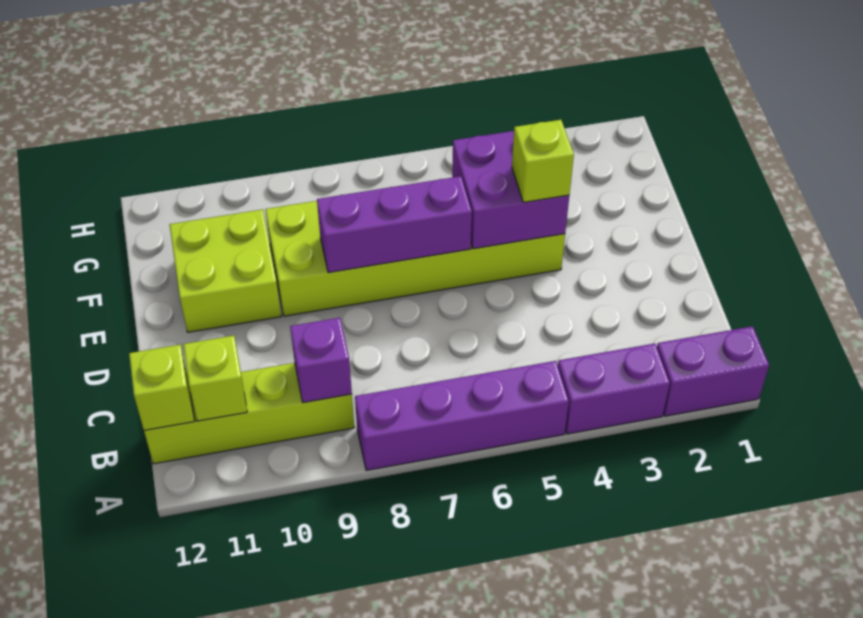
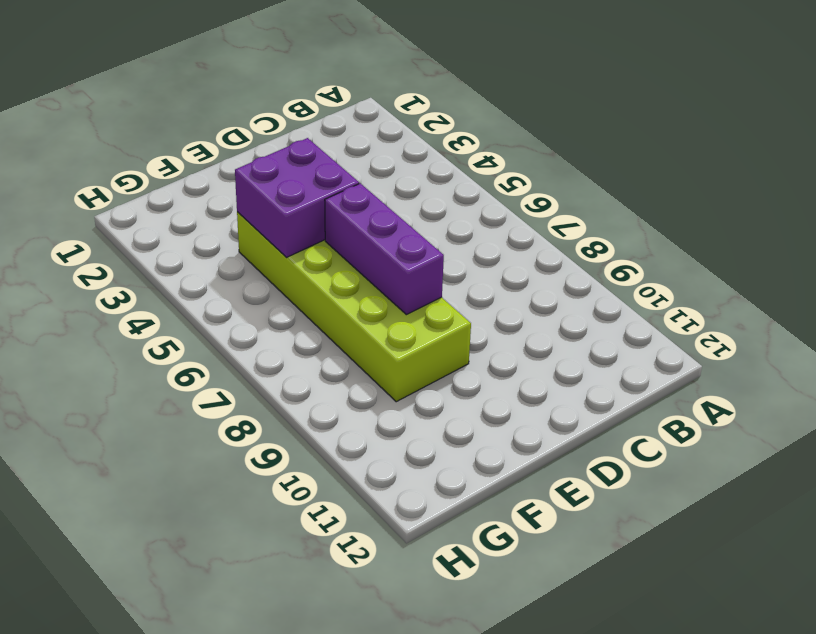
none -> purple brick A1:A2 level 1
none -> purple brick A3:A4 level 1
none -> purple brick A5:A8 level 1

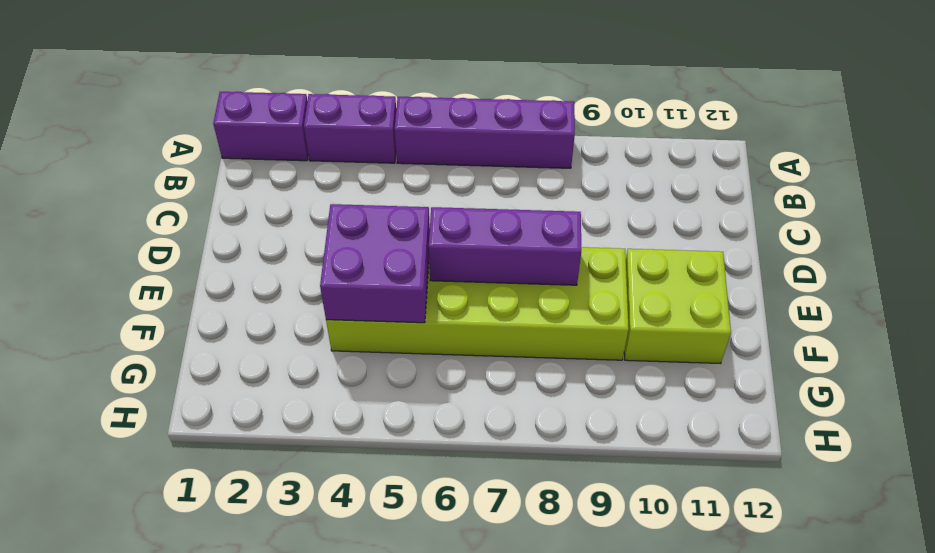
none -> lime brick B9:B12 level 1
none -> purple brick B9 level 2
none -> lime brick B11 level 2

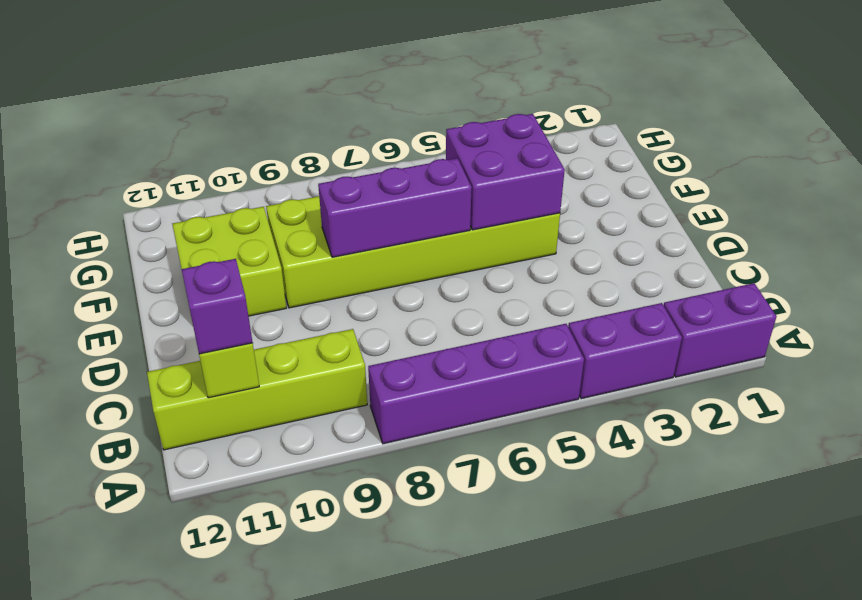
purple brick B11 level 3 -> purple brick B9 level 2
none -> lime brick B12 level 2
none -> lime brick E4 level 3

